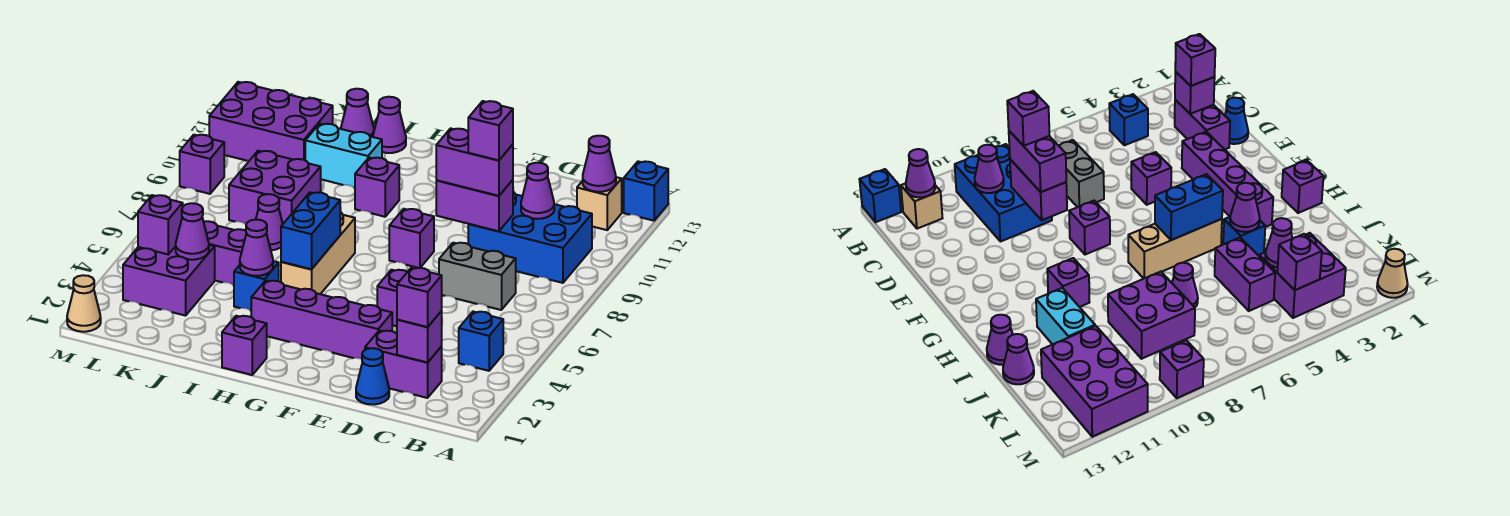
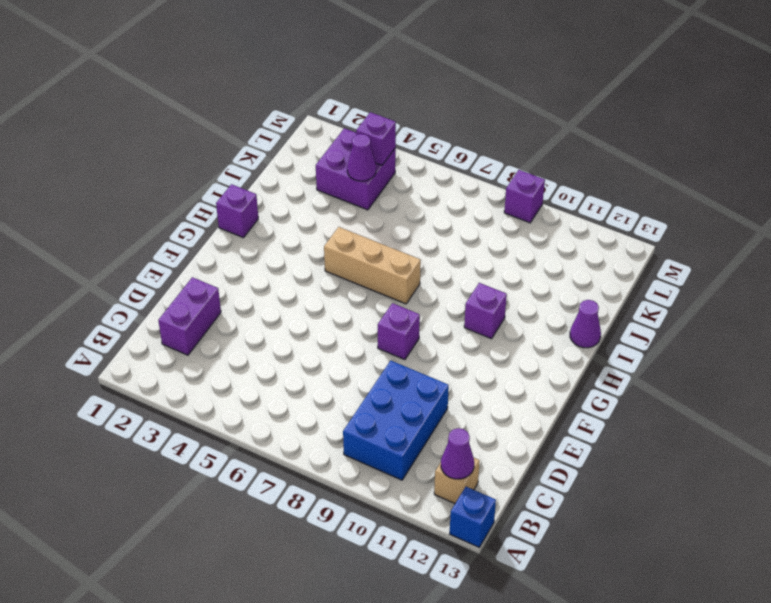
none -> blue brick B4 level 1
none -> grey brick C7:D7 level 1
none -> blue cone D1 level 1
none -> purple brick E3:H3 level 1

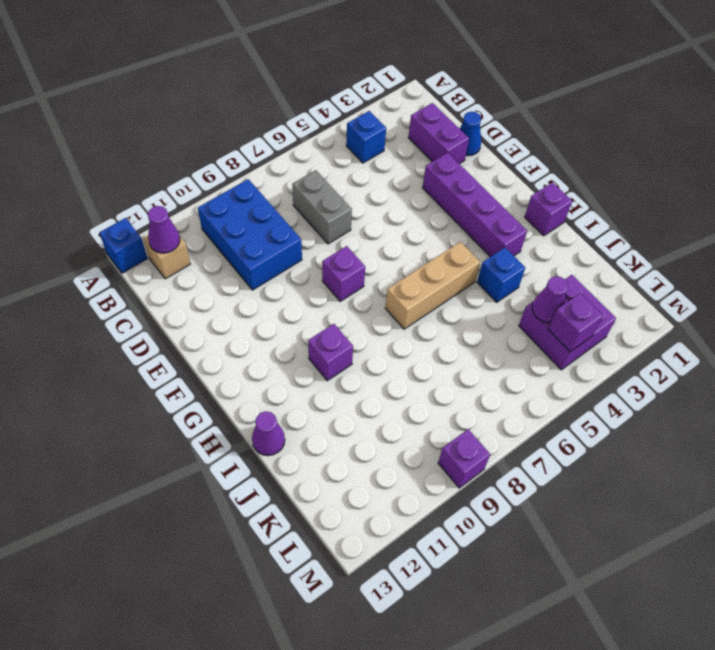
none -> purple brick E5 level 1
none -> cyan brick I11:J11 level 1
none -> purple brick J5:K5 level 1
none -> purple cone J7 level 1

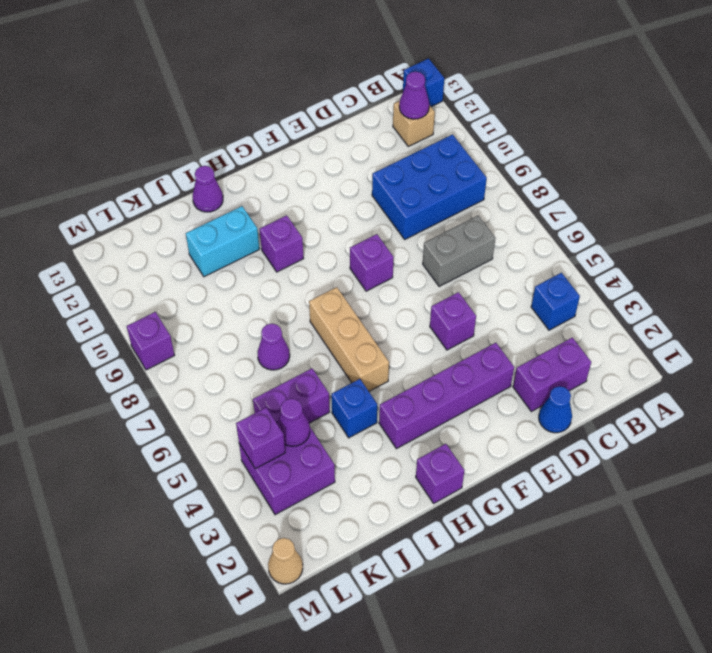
none -> purple brick J8:K9 level 1
none -> purple cone J13 level 1
none -> purple brick K11:M12 level 1
none -> purple brick C2 level 2

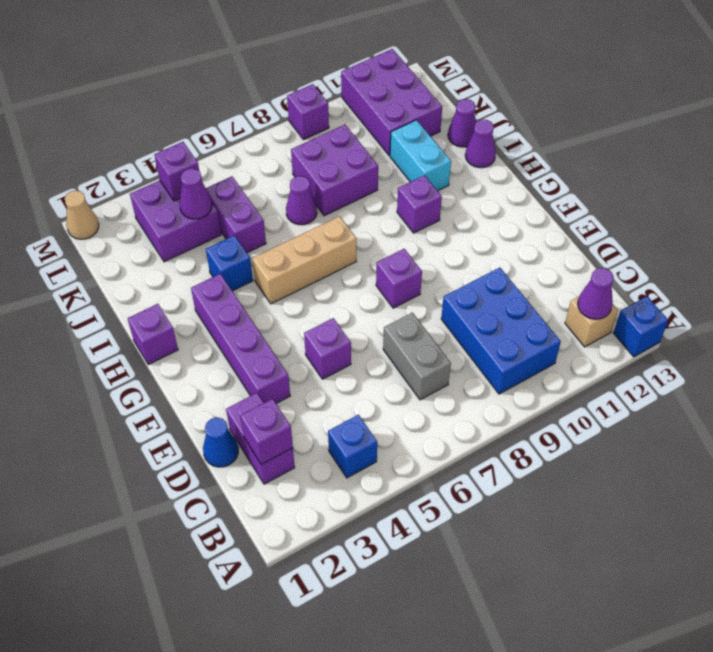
none -> purple cone C10 level 2
none -> purple brick D9:E9 level 2
none -> blue brick H5:H6 level 2
none -> purple cone I4 level 2

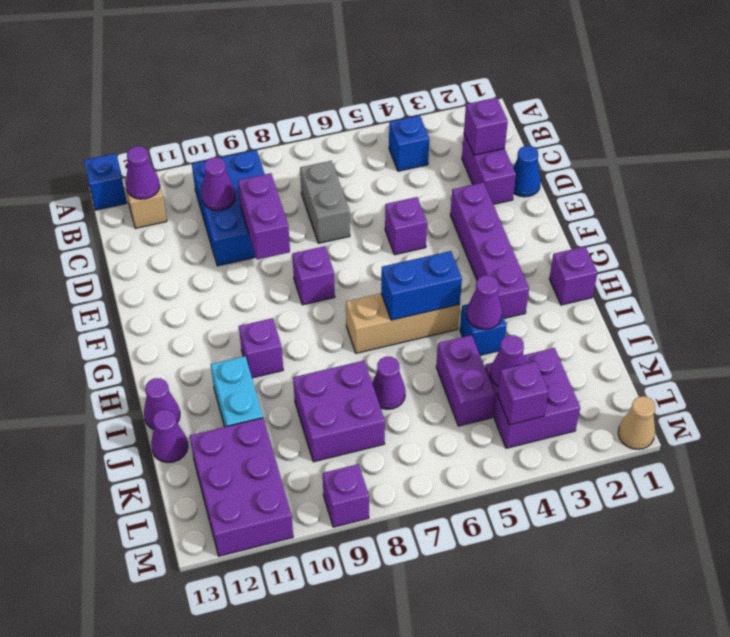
none -> purple brick C2 level 3
none -> purple brick D9:E9 level 3
none -> purple brick D9 level 4

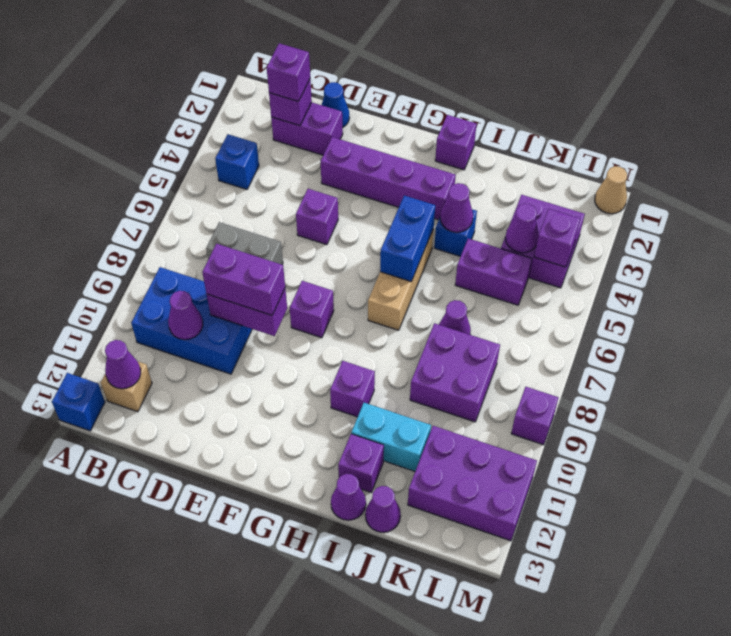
purple brick I12 level 1 -> purple brick D9 level 4

